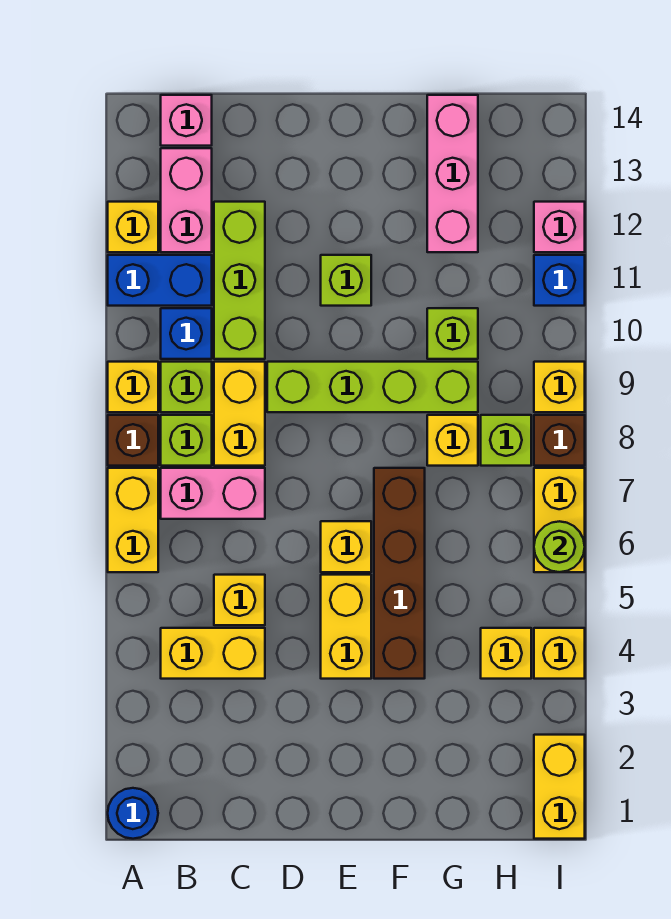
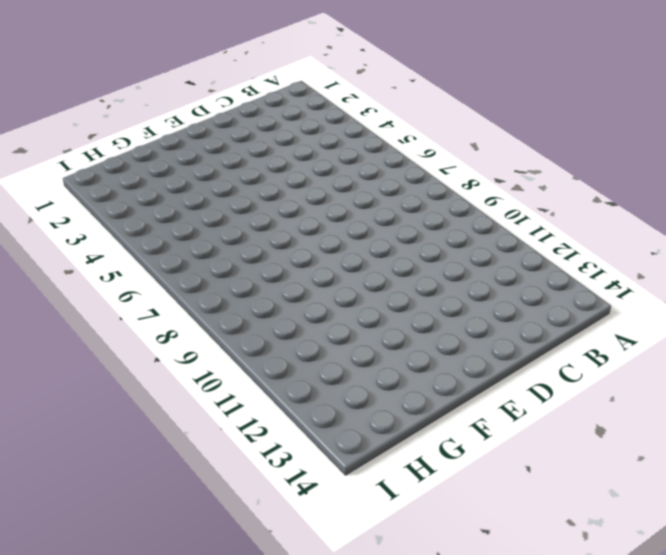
none -> blue round brick A1 level 1
none -> yellow brick A6:A7 level 1
none -> brown brick A8 level 1
none -> yellow brick A9 level 1

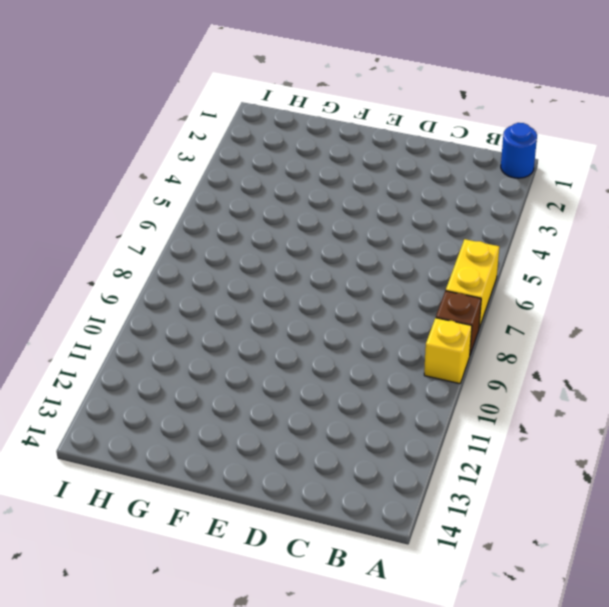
none -> blue brick A11:B11 level 1
none -> yellow brick A12 level 1
none -> yellow brick B4:C4 level 1
none -> pink brick B7:C7 level 1

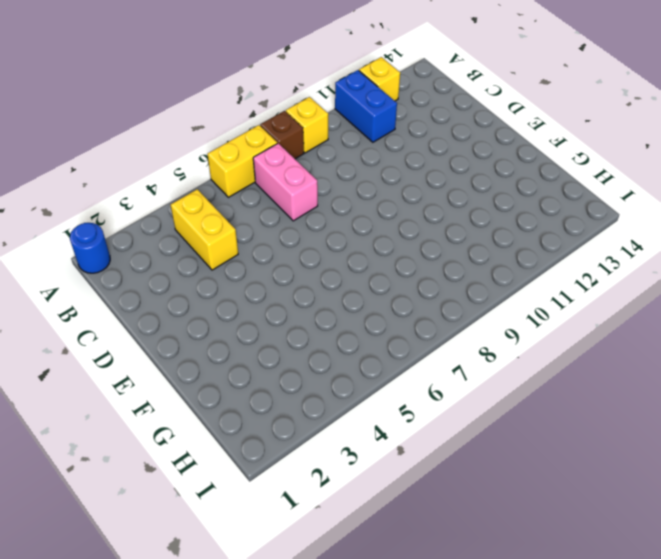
none -> lime brick B8 level 1
none -> lime brick B9 level 1
none -> blue brick B10 level 1
none -> pink brick B12:B13 level 1

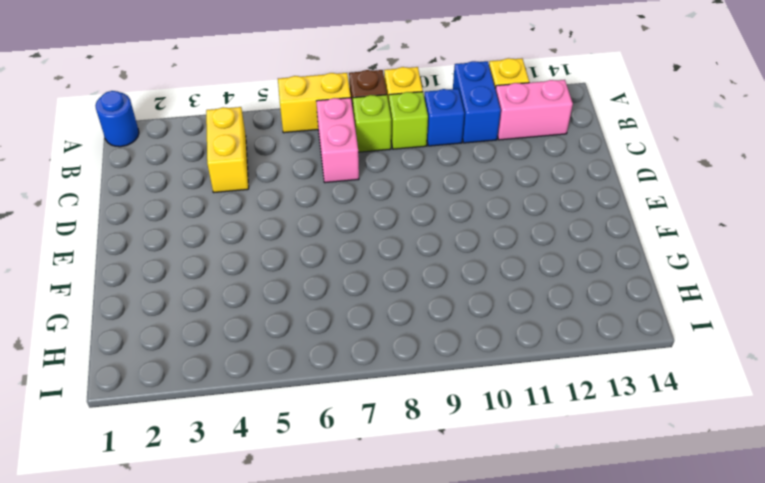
none -> pink brick B14 level 1
none -> yellow brick C5 level 1
none -> yellow brick C8:C9 level 1
none -> lime brick C10:C12 level 1

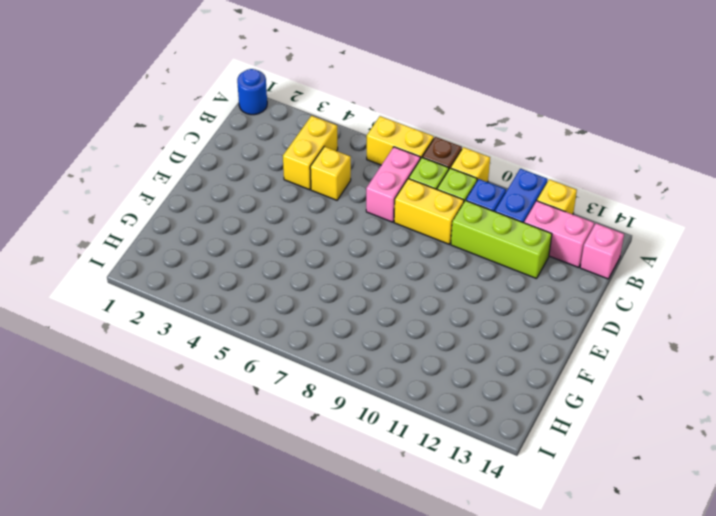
none -> lime brick D9:G9 level 1
none -> yellow brick E4:E5 level 1
none -> yellow brick E6 level 1
none -> lime brick E11 level 1

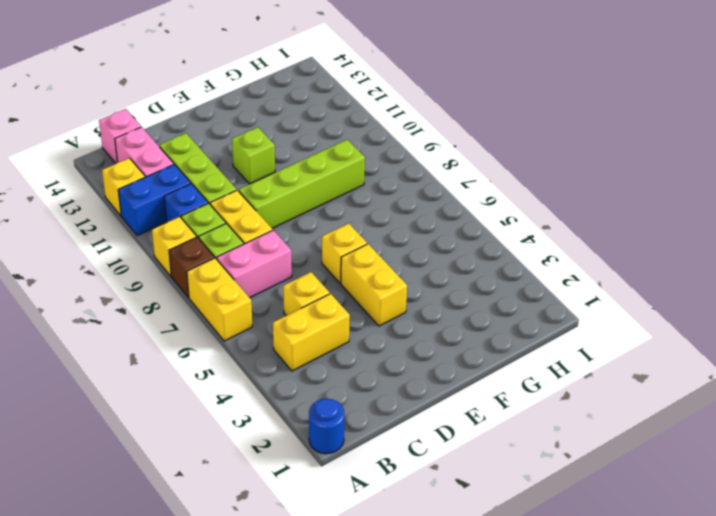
none -> brown brick F4:F7 level 1
none -> yellow brick G8 level 1
none -> lime brick G10 level 1
none -> pink brick G12:G14 level 1

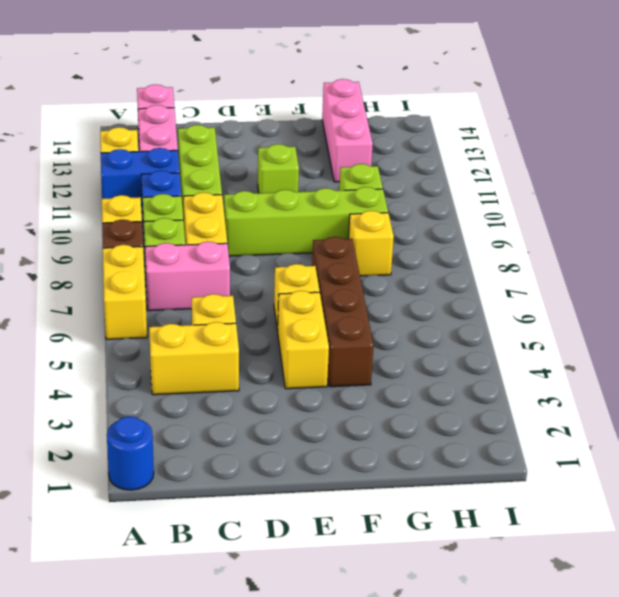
none -> yellow brick H4 level 1
none -> lime brick H8 level 1
none -> yellow brick I1:I2 level 1
none -> yellow brick I4 level 1

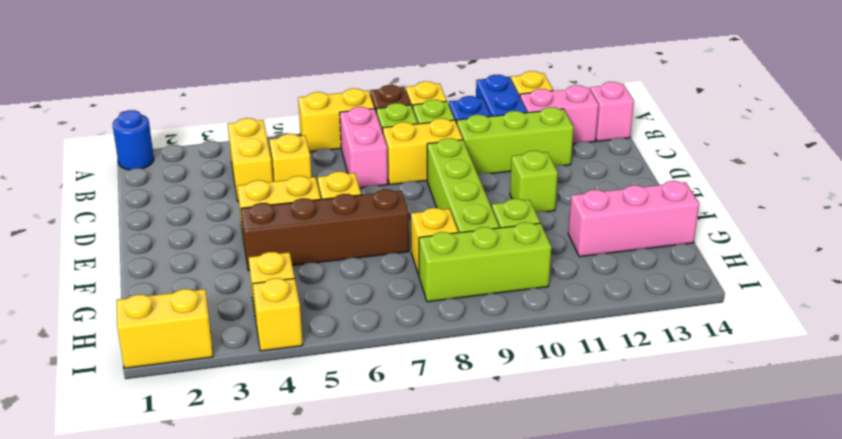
lime brick H8:H10 level 1 -> lime brick H8 level 1
none -> yellow brick I6:I7 level 1
none -> brown brick I8 level 1
none -> yellow brick I9 level 1
none -> blue brick I11 level 1

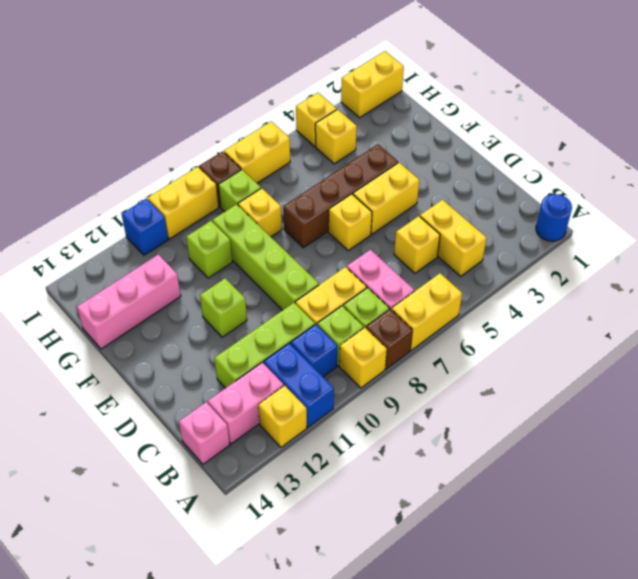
yellow brick I9:I10 level 1 -> yellow brick I9 level 1
none -> pink brick I12 level 1
none -> lime round brick I6 level 2

